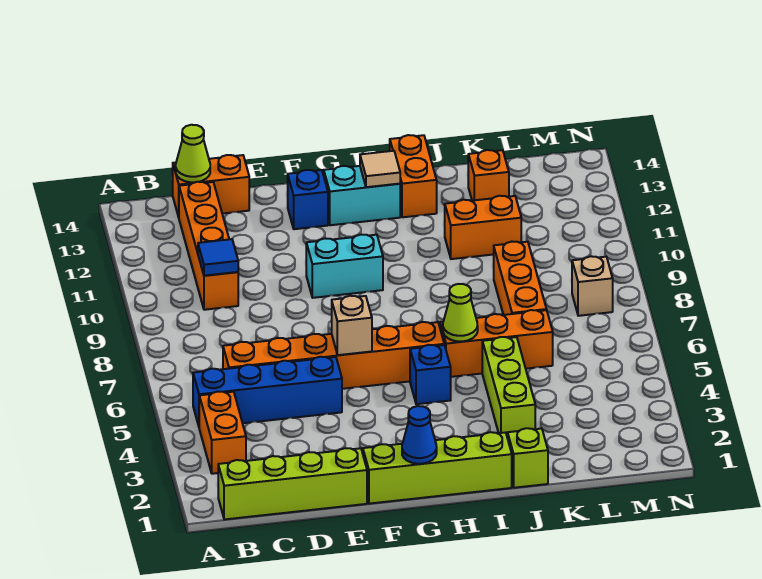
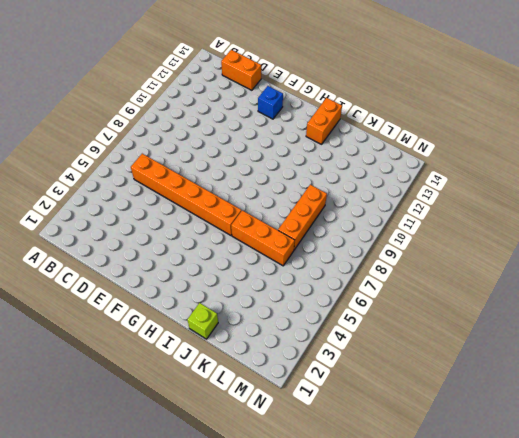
none -> lime brick B1:E1 level 1
none -> orange brick B3:B4 level 1
none -> blue brick B5:E5 level 1

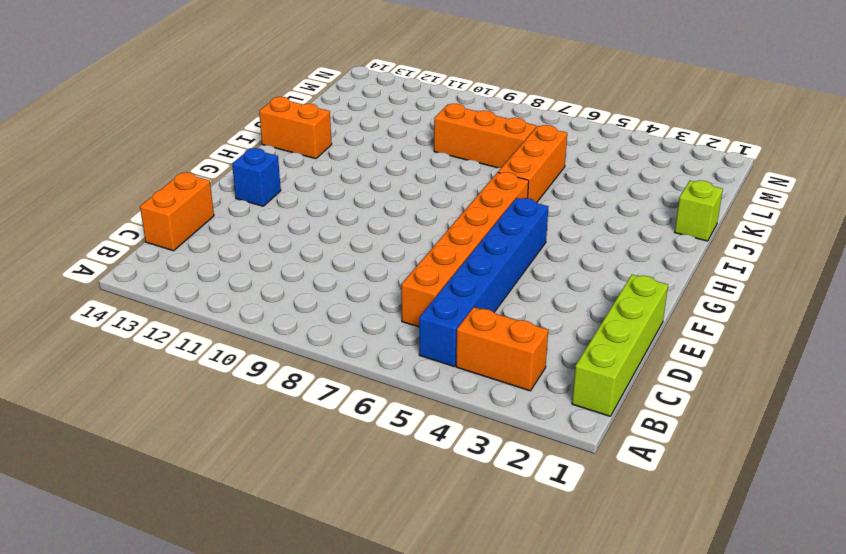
blue brick B5:G5 level 1 -> blue brick B5:E5 level 1
none -> orange brick C10:C13 level 1
none -> lime brick F1:I1 level 1
none -> cyan brick F10:G10 level 1

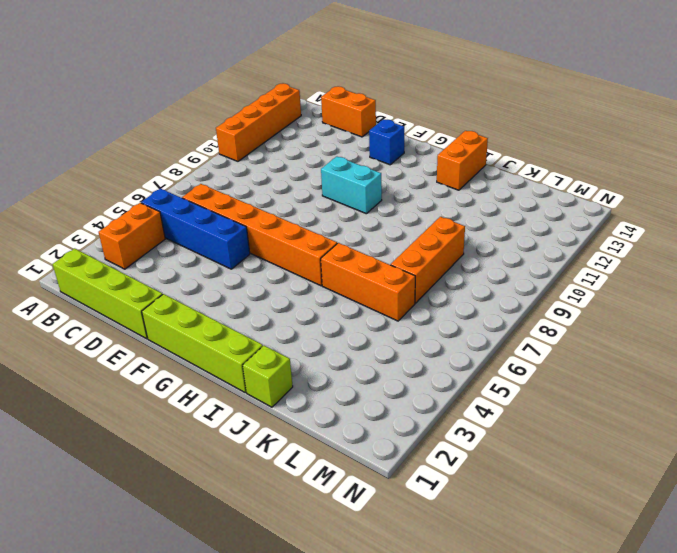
orange brick A10:A13 level 1 -> orange brick C10:C13 level 1
none -> cyan brick G13:H13 level 1
none -> blue brick H5 level 1
none -> lime brick J3:J5 level 1

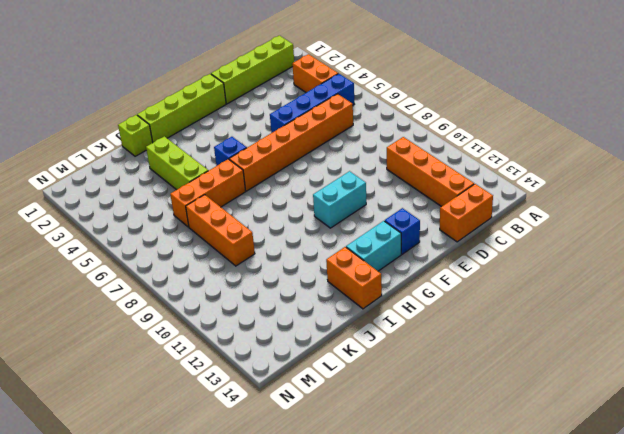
none -> orange brick J11:K11 level 1
none -> orange brick K13 level 1
none -> tan brick M8 level 1

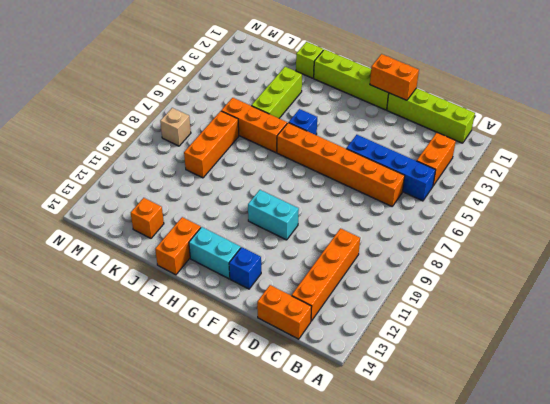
orange brick E1:F1 level 2 -> orange brick J11:K11 level 1
none -> blue tile C10 level 2
none -> lime cone C14 level 2
none -> tan brick F6 level 2

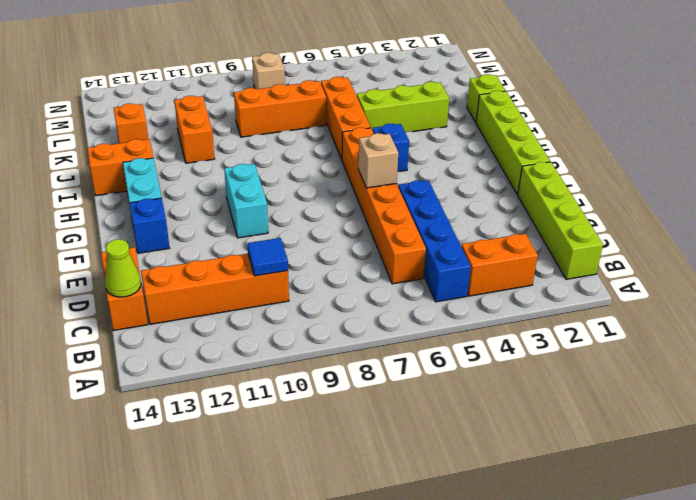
none -> blue cone G1 level 2
none -> tan tile H13 level 2
none -> lime cone I6 level 2

